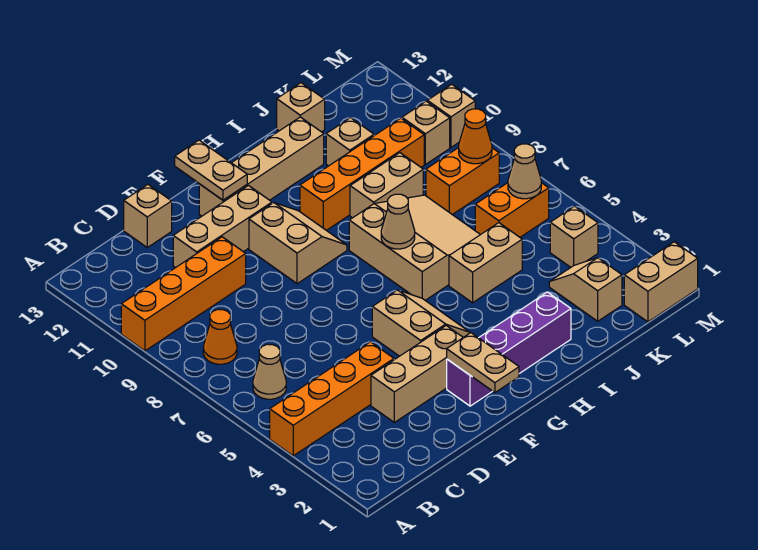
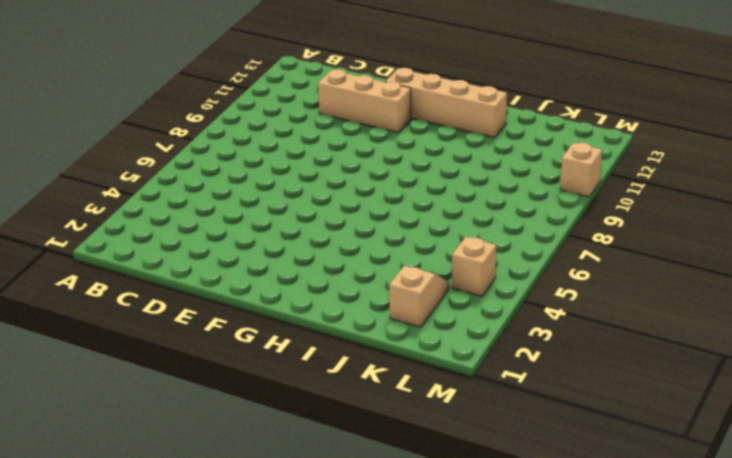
none -> orange brick A4:D4 level 1
none -> orange brick A10:D10 level 1
none -> tan cone B6 level 1

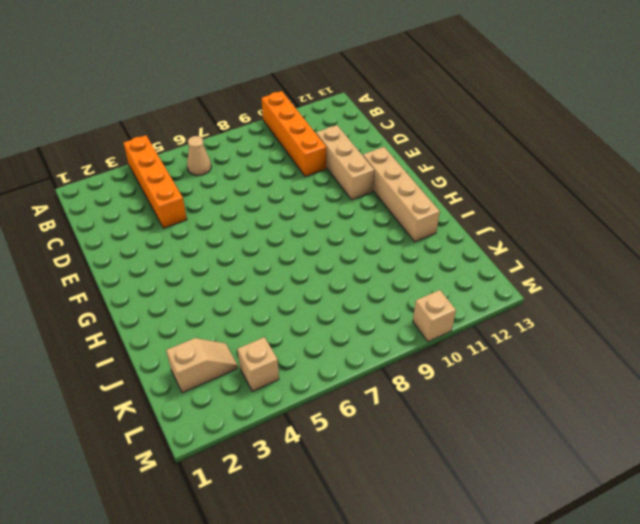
none -> orange cone B8 level 1
none -> tan brick D3:F3 level 1
none -> tan brick D13 level 1

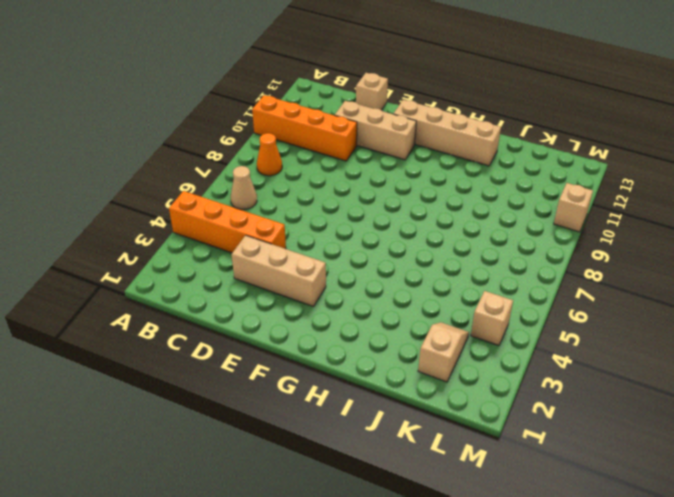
none -> purple brick F2:I2 level 1
none -> tan slope F4:G5 level 1 top F
none -> tan slope F9:G10 level 1 top F

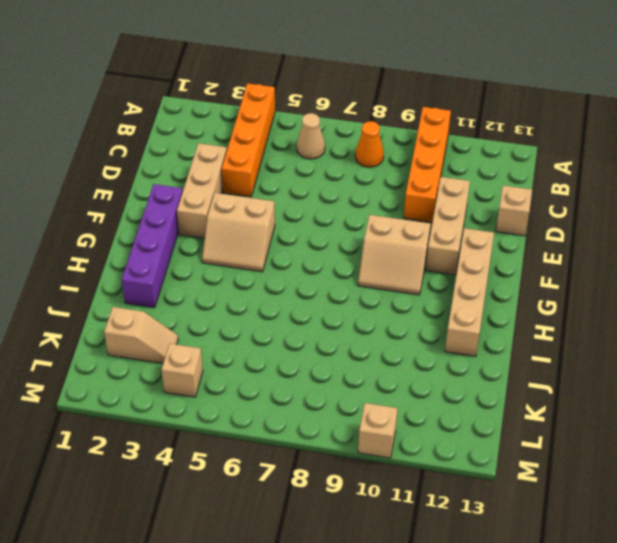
none -> tan slope H6:J8 level 1 top H
none -> orange brick H10:K10 level 1
none -> tan brick I5:J5 level 1

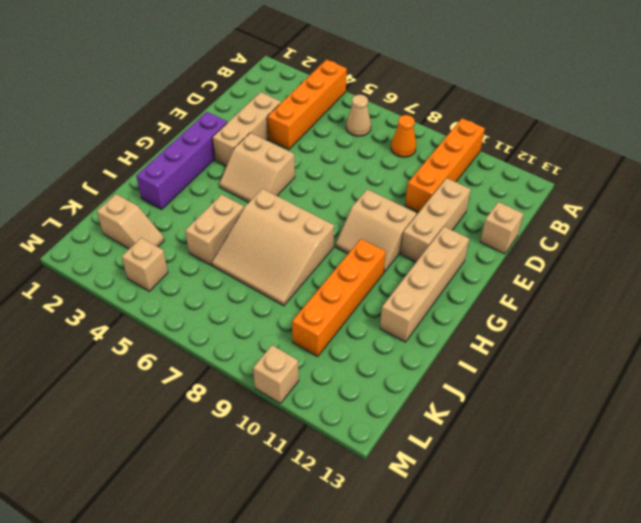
none -> tan brick I9:J9 level 1
none -> tan brick J11 level 1
none -> tan brick J13 level 1

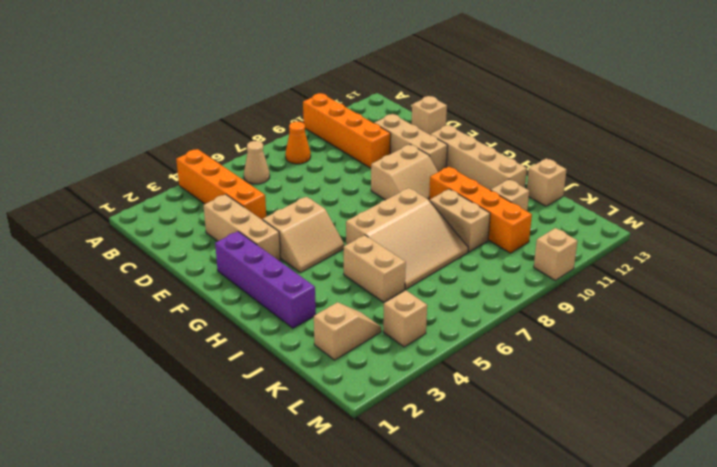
none -> orange brick K6:L6 level 1
none -> orange brick K8:L8 level 1
none -> tan brick L1:M1 level 1

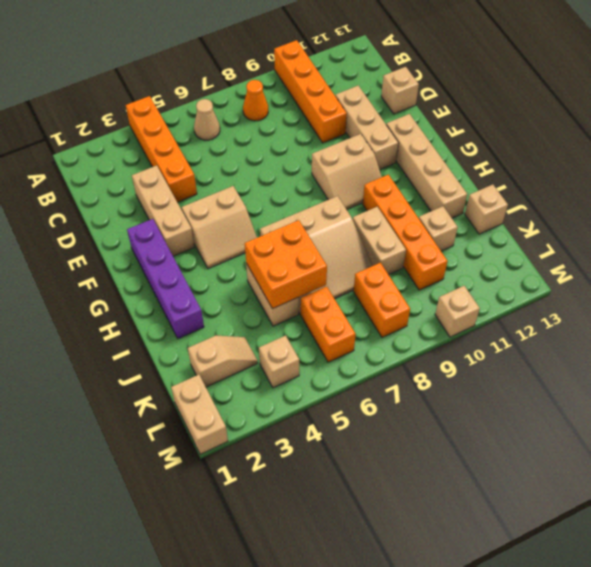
orange brick I5:J6 level 2 -> none
none -> tan brick L10 level 1
none -> tan plate F1:F2 level 2
none -> tan plate F12:F13 level 2

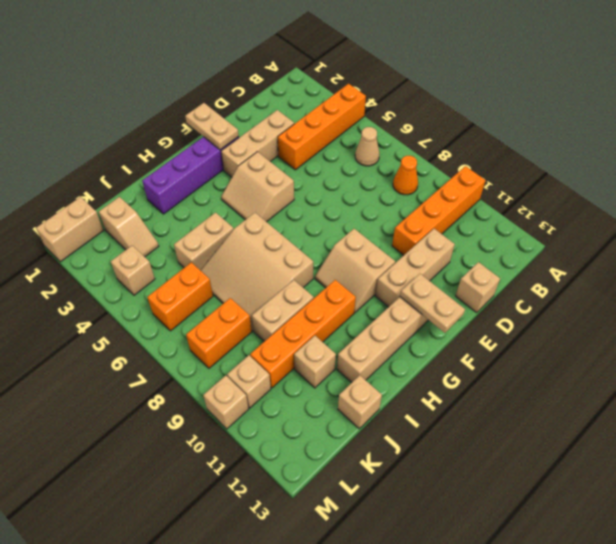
none -> tan cone H7 level 2
none -> tan cone L6 level 2
none -> orange cone L8 level 2

